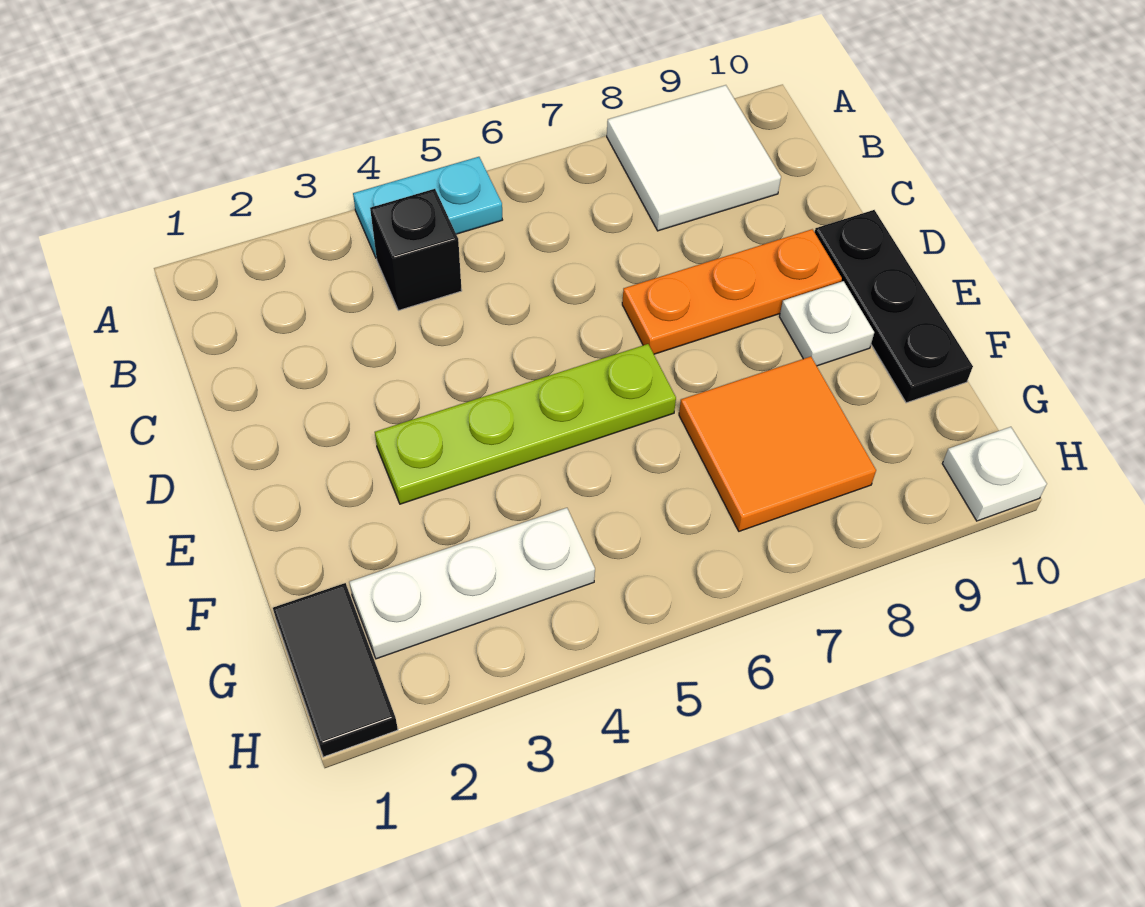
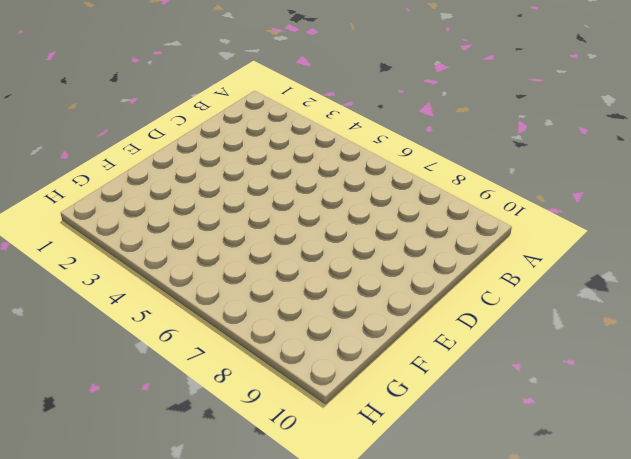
none -> cyan plate A4:A5 level 1
none -> white tile A8:B9 level 1

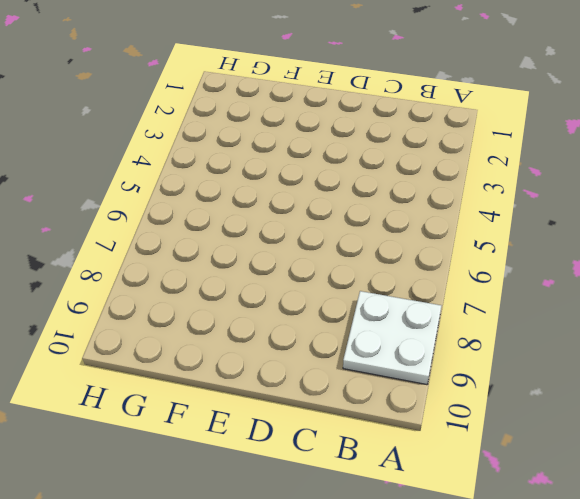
white plate A8:B9 level 1 -> white tile A8:B9 level 1
none -> cyan plate A4:A5 level 1
none -> black brick B4 level 1

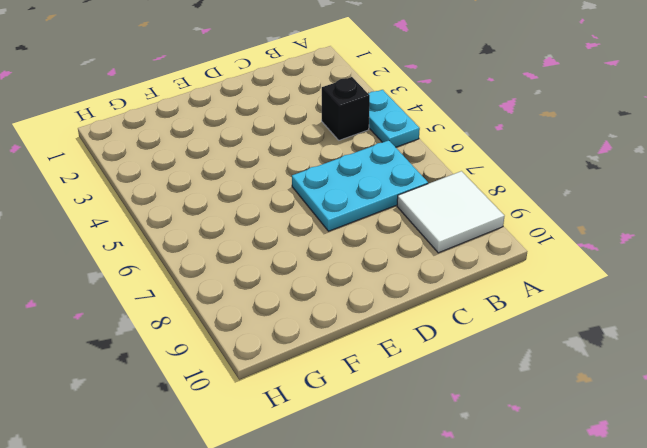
cyan plate B6:D7 level 1 -> orange plate D7:D9 level 1
none -> black plate D10:F10 level 1
none -> lime plate E3:E6 level 1

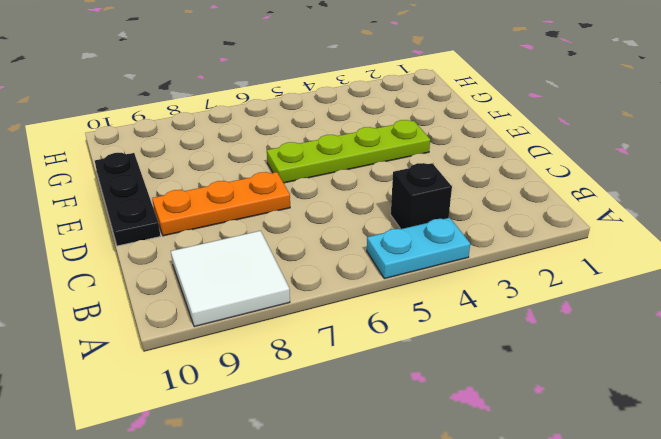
none -> white plate E9 level 1
none -> orange tile F7:G8 level 1

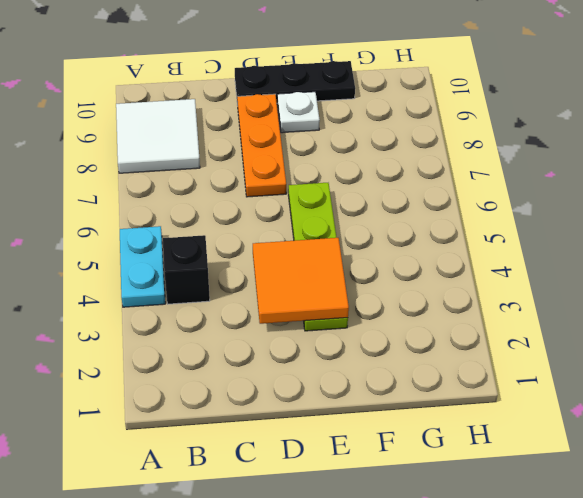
orange tile D3:E4 level 2 -> orange tile F7:G8 level 1
none -> black tile G1:H1 level 1
none -> white plate G2:G4 level 1

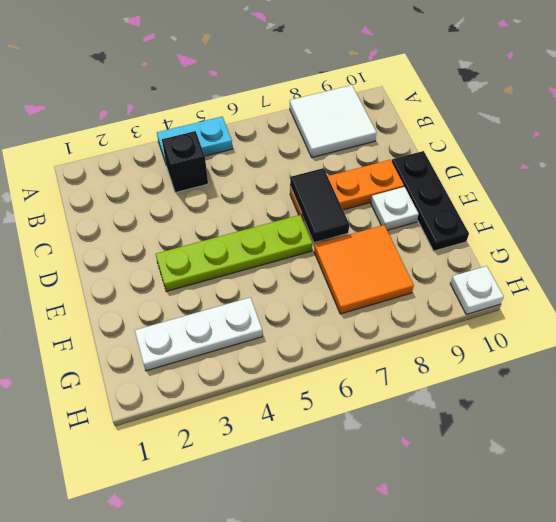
black tile D7:E7 level 2 -> black tile G1:H1 level 1

